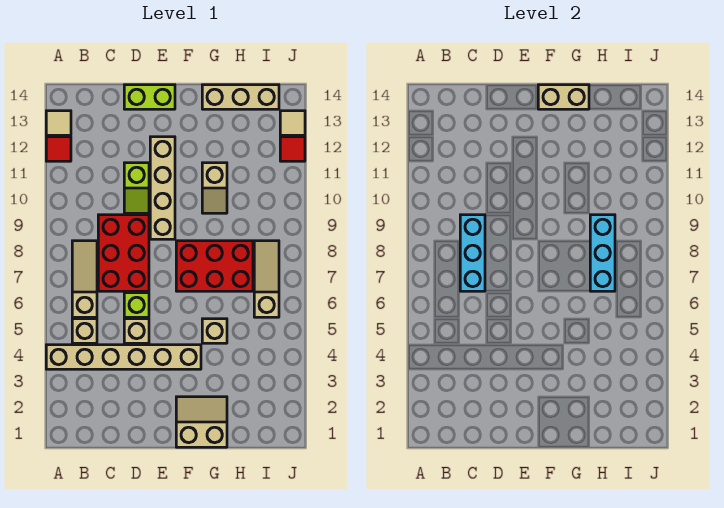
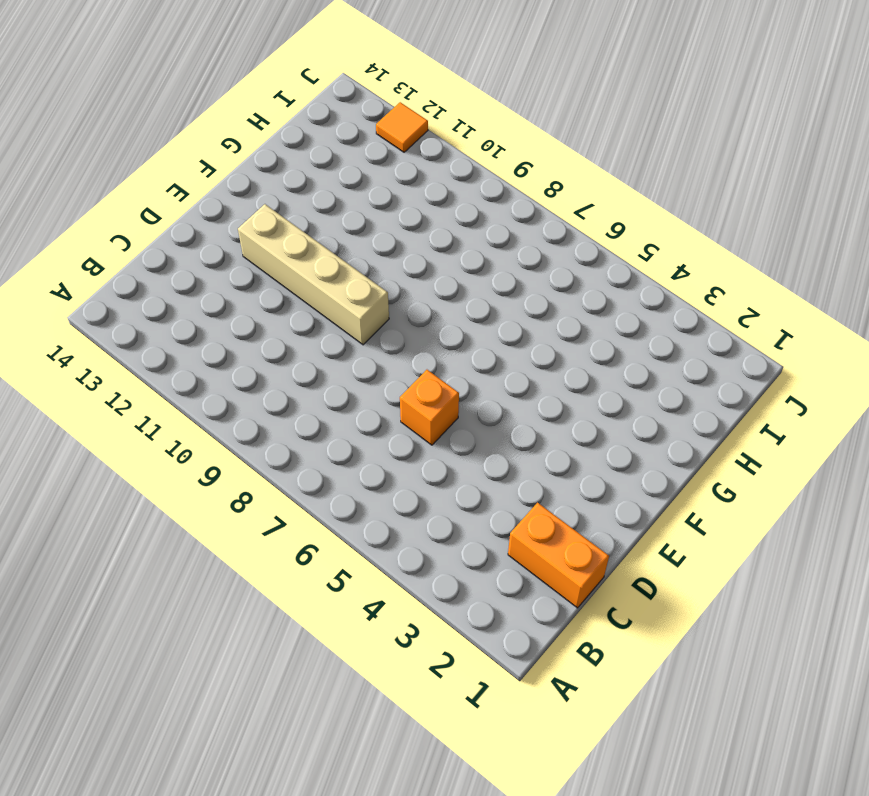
orange brick C1:C2 level 1 -> none
orange brick D6 level 1 -> lime brick D6 level 1
orange tile J12 level 1 -> red tile J12 level 1
none -> tan brick A4:F4 level 1
none -> red tile A12 level 1
none -> tan tile A13 level 1

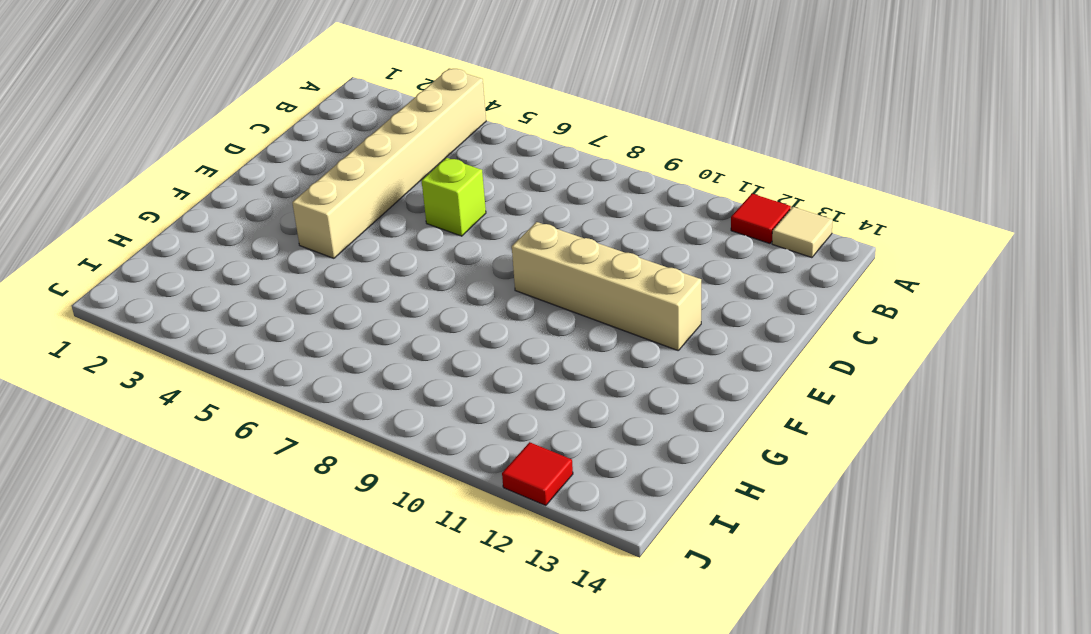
none -> tan brick B5 level 1
none -> tan slope B6:B8 level 1 top 6
none -> red brick C7:D9 level 1

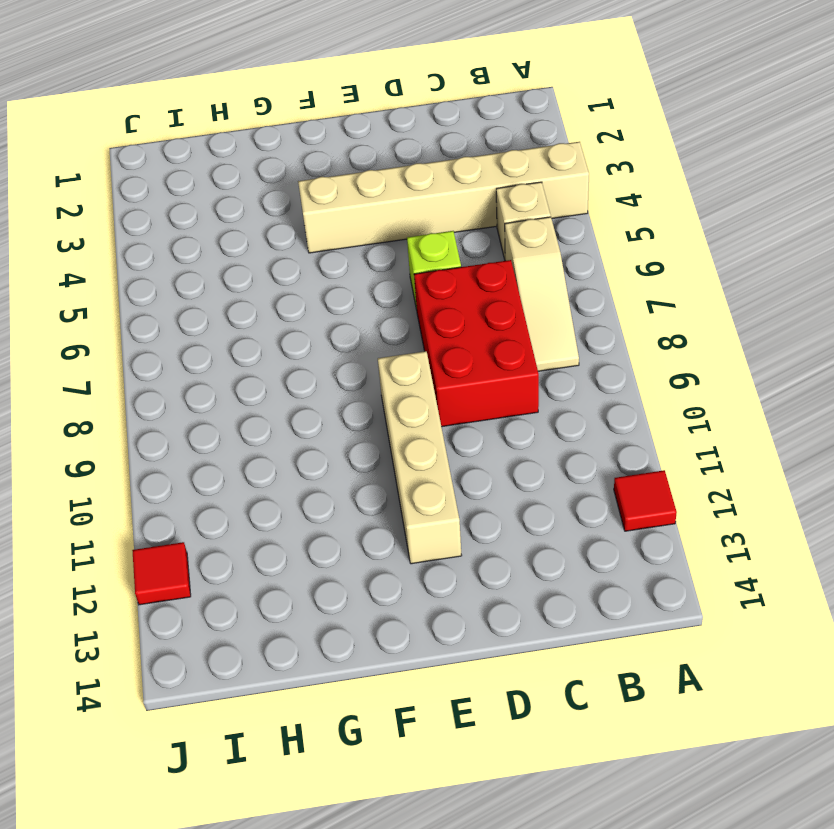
none -> tan tile A13 level 1
none -> tan brick D5 level 1
none -> lime slope D10:D11 level 1 top 11

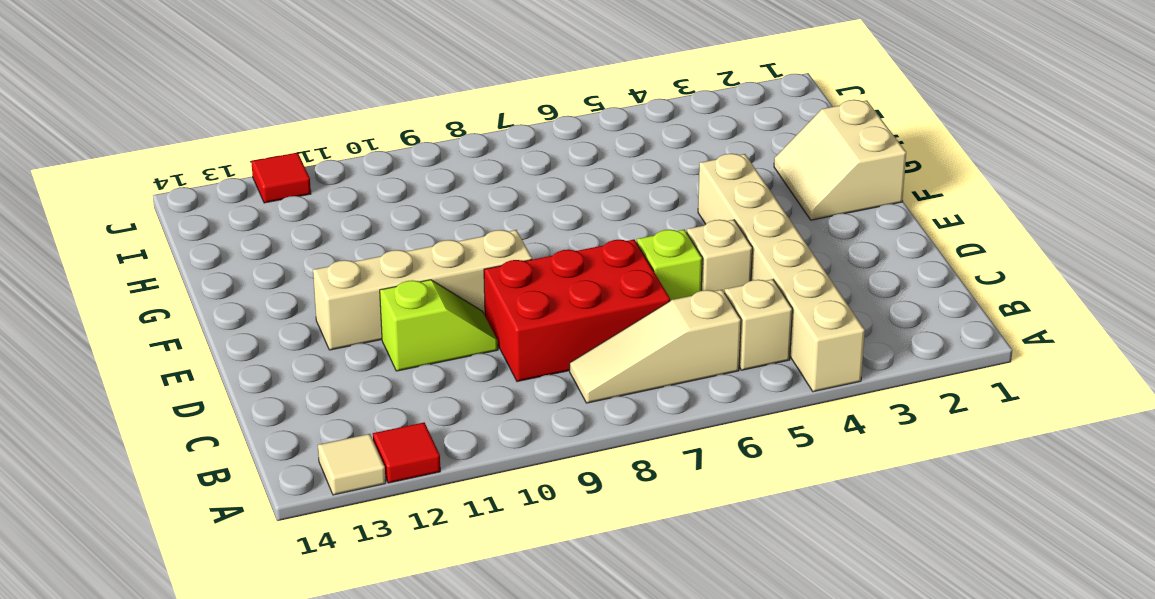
none -> lime brick D14:E14 level 1
none -> red brick F7:H8 level 1
none -> tan brick G5 level 1

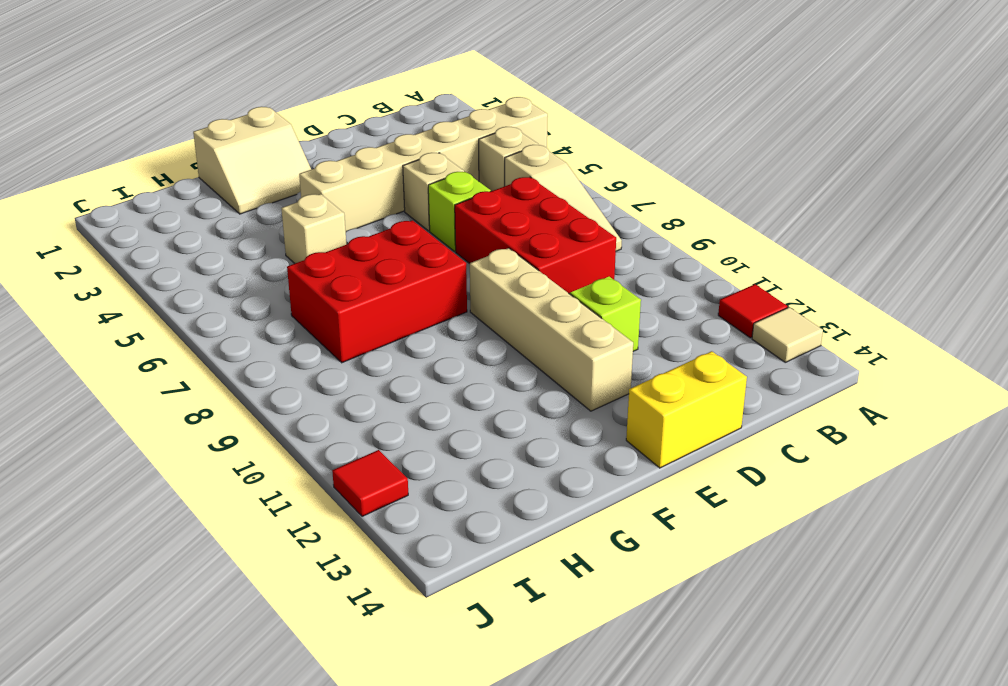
yellow brick D14:E14 level 1 -> lime brick D14:E14 level 1
none -> tan slope G10:G11 level 1 top 11
none -> tan brick G14:I14 level 1
none -> tan slope I6:I8 level 1 top 6

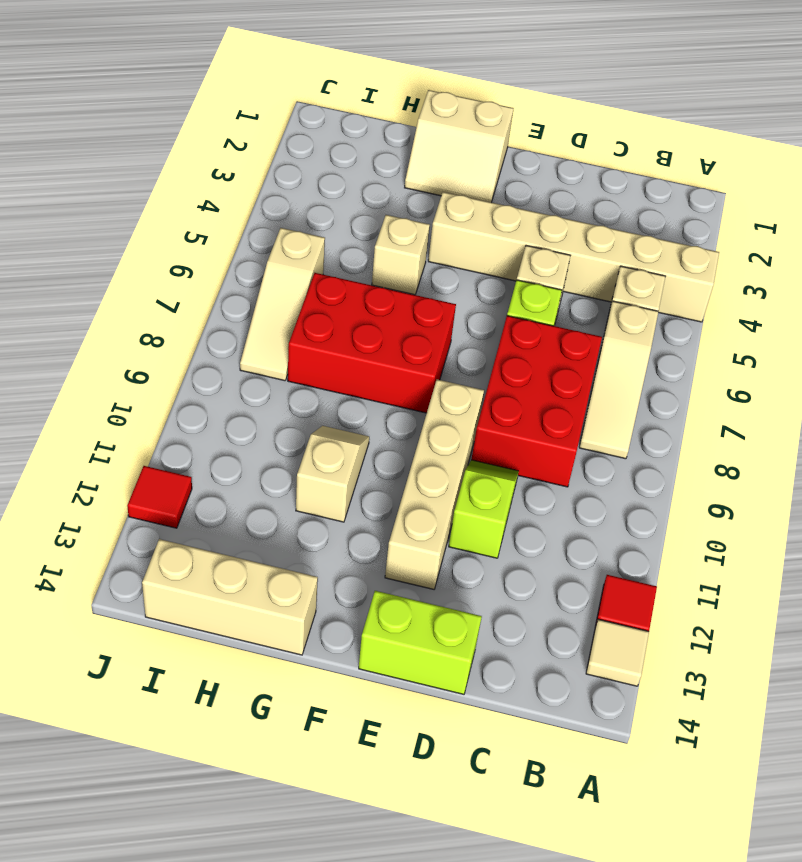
none -> tan tile J13 level 1
none -> cyan brick C7:C9 level 2
none -> tan brick F14:G14 level 2

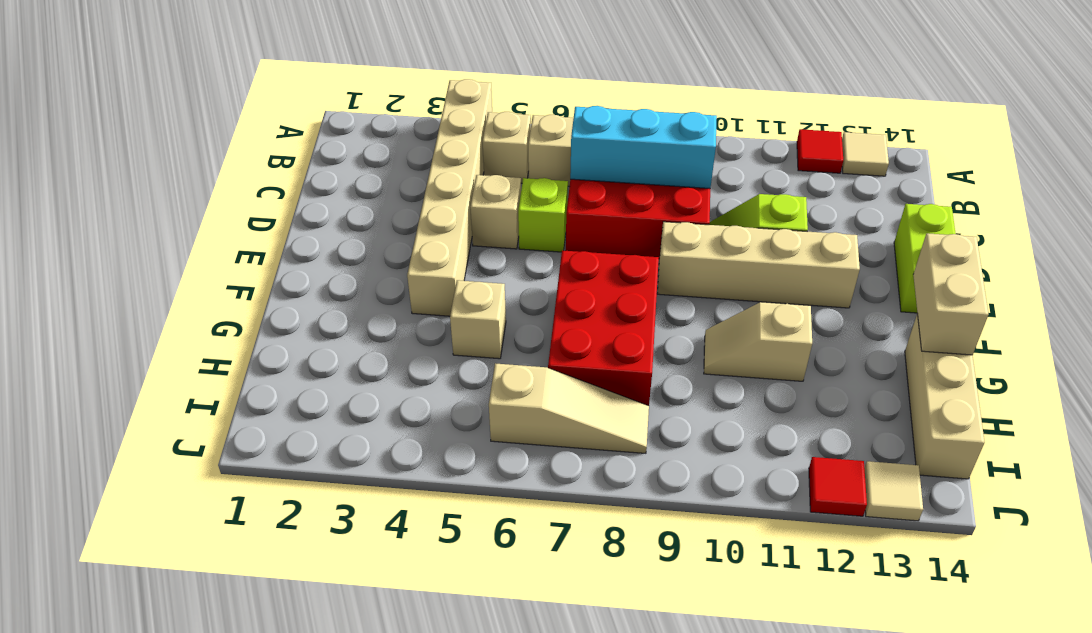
none -> tan slope F1:G2 level 1 top 1
none -> cyan brick H7:H9 level 2

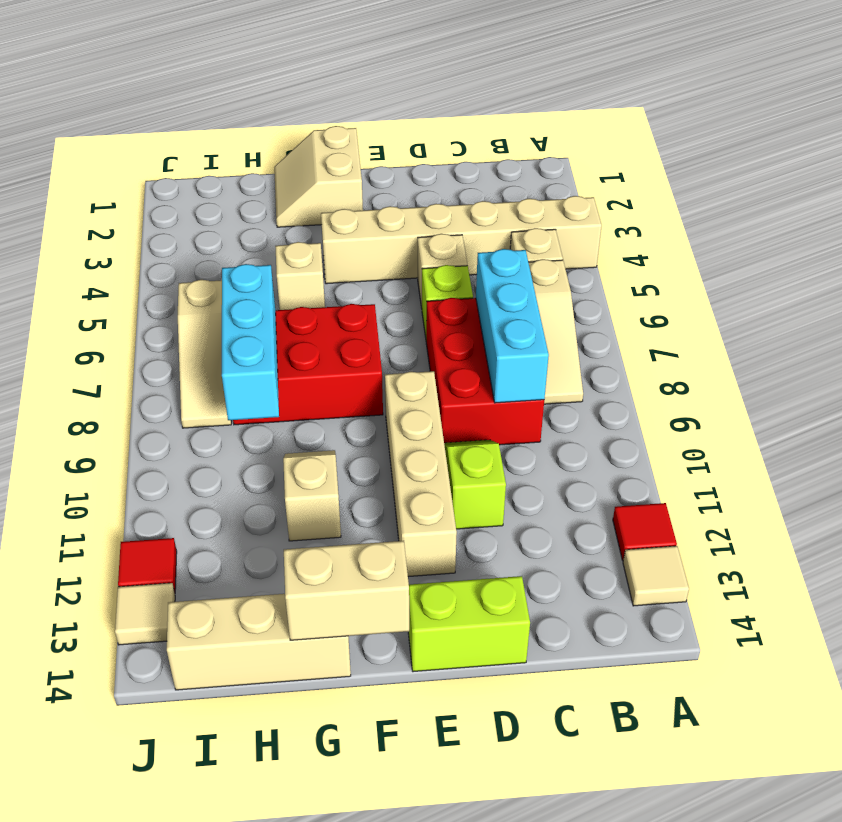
tan slope F1:G2 level 1 top F -> tan slope F1:G2 level 1 top 1

